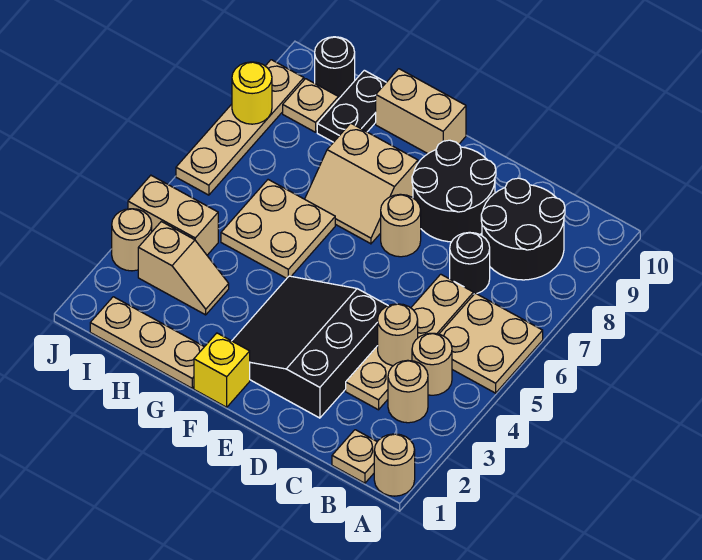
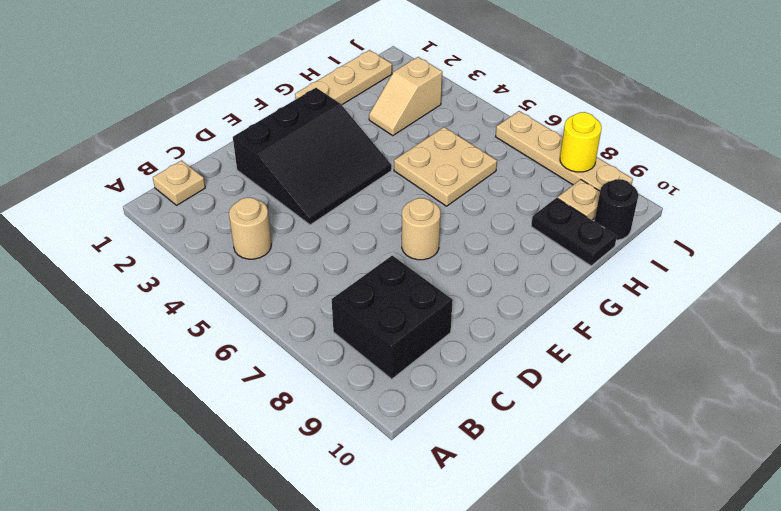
black brick B8:C9 level 1 -> black round brick B8:C9 level 1
black slope D2:F4 level 1 top 2 -> black slope D2:F4 level 1 top D
none -> tan round brick A1 level 1
none -> tan plate A5:B6 level 1
none -> tan round brick B3 level 1

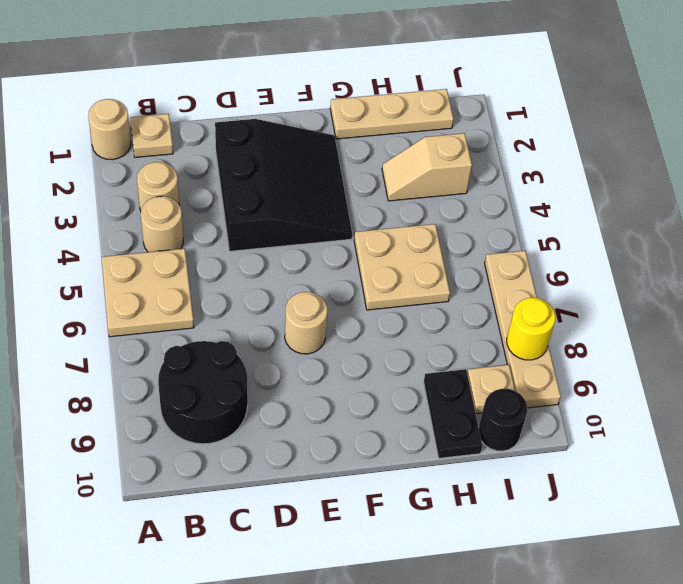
none -> tan plate C3:C6 level 1
none -> black round brick C7 level 1
none -> black round brick D8:E9 level 1

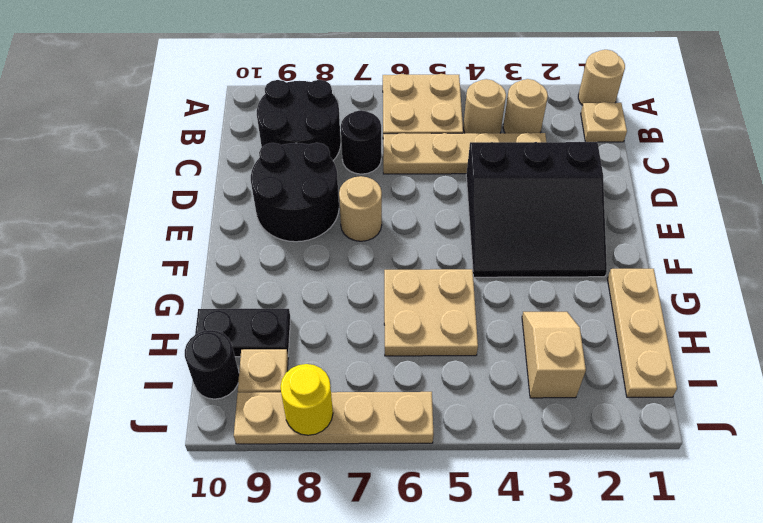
none -> yellow brick F1 level 1
none -> tan slope F7:G8 level 1 top 8
none -> tan brick F10:G10 level 1

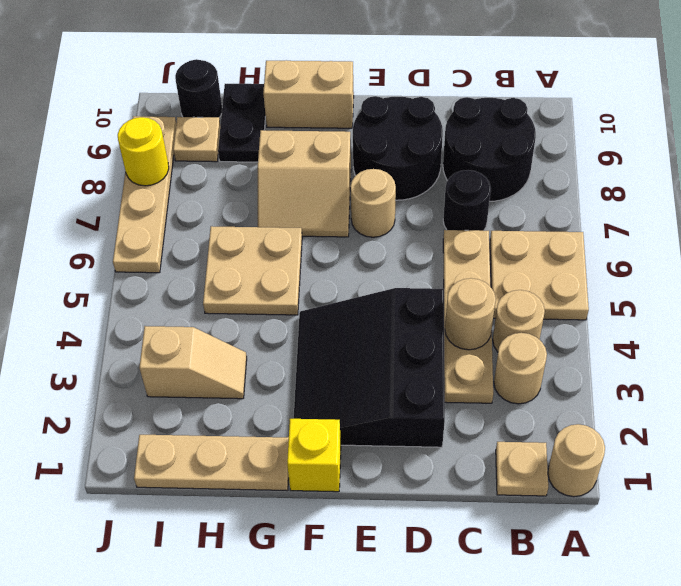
none -> tan brick I4:J4 level 1
none -> tan round brick J3 level 1

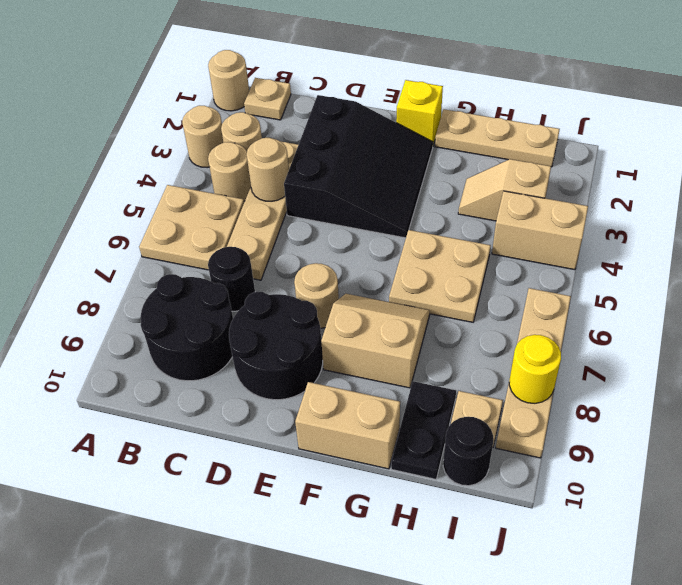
tan round brick A3 level 1 -> tan round brick J3 level 1

